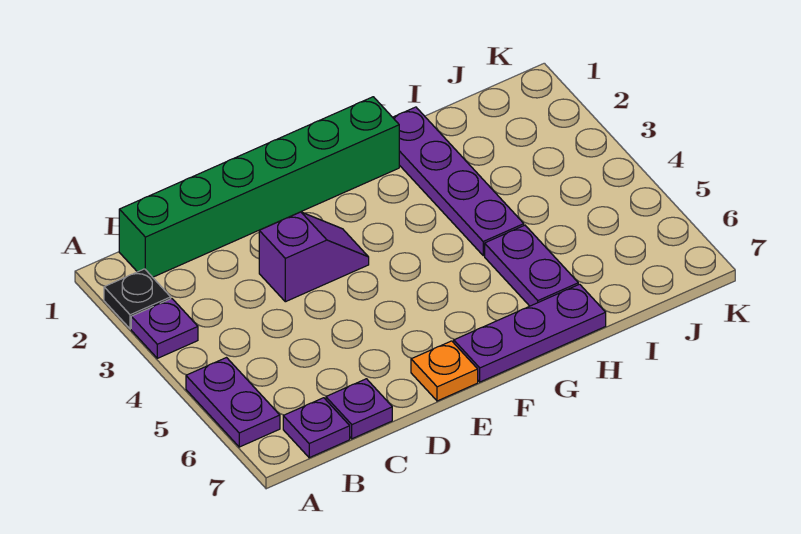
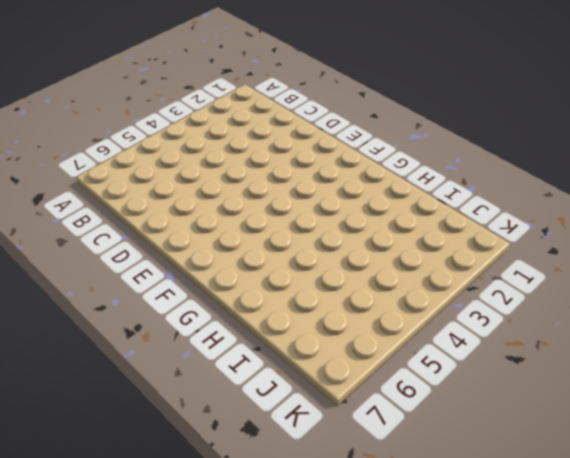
none -> black plate A2 level 1
none -> purple plate A3 level 1

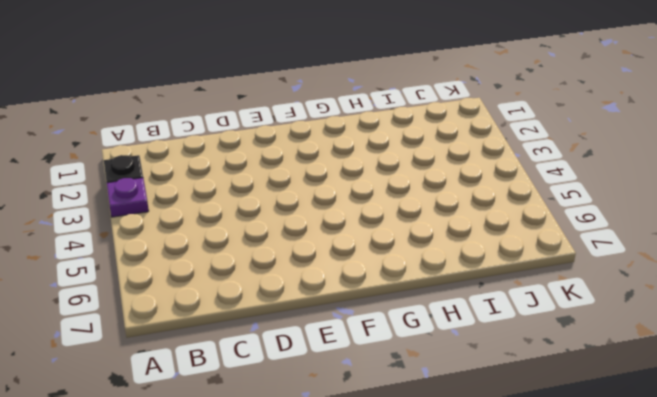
none -> purple plate A5:A6 level 1
none -> green brick B1:G1 level 1

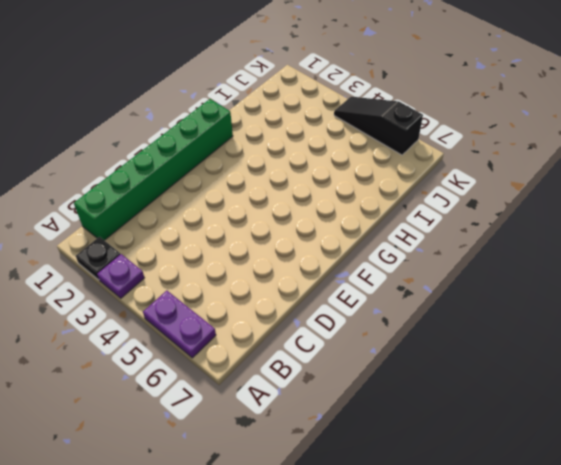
black slope K4:K6 level 1 top 6 -> none
none -> purple plate B7 level 1
none -> purple plate C7 level 1

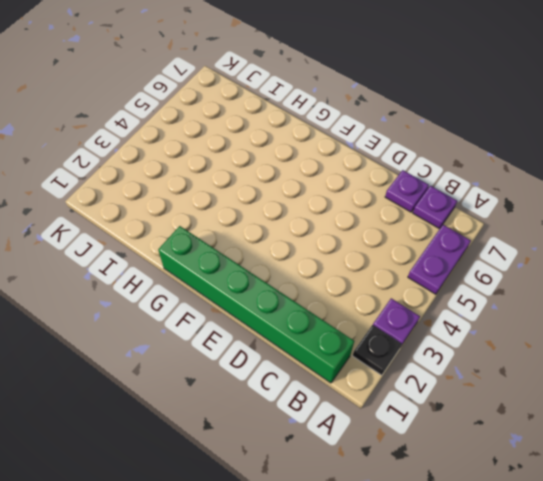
none -> purple slope D3:E3 level 1 top D
none -> orange plate E7 level 1

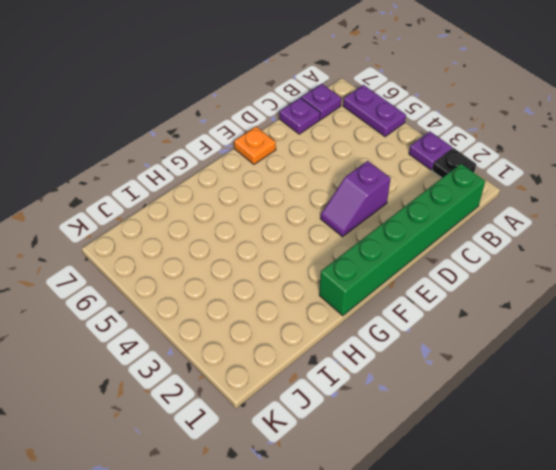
none -> purple plate F7:H7 level 1
none -> purple plate H1:H4 level 1

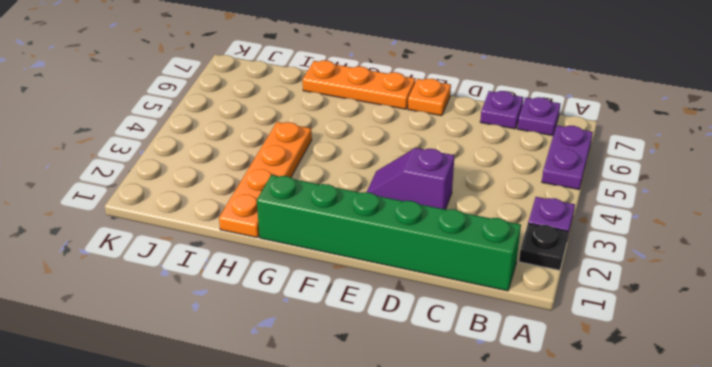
orange plate F7:H7 level 1 -> purple plate F7:H7 level 1
orange plate H1:H4 level 1 -> purple plate H1:H4 level 1
none -> purple plate H5:H6 level 1

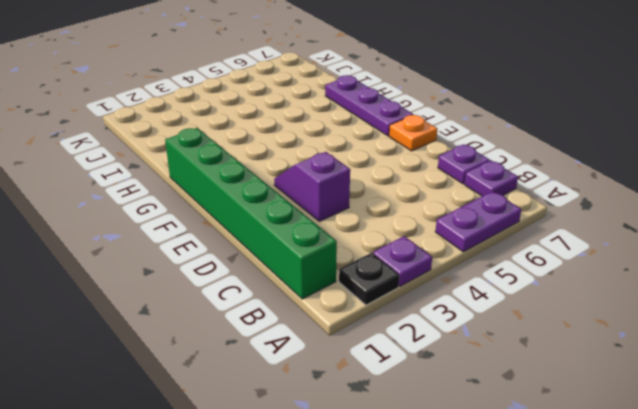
none -> purple plate H1:H4 level 1
none -> purple plate H5:H6 level 1

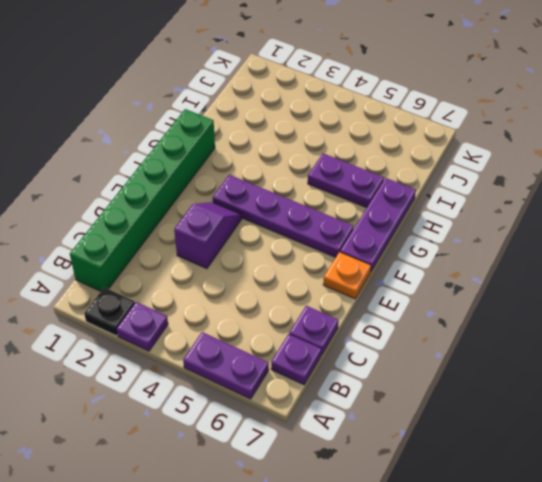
purple plate F3:F6 level 1 -> purple plate H1:H4 level 1

